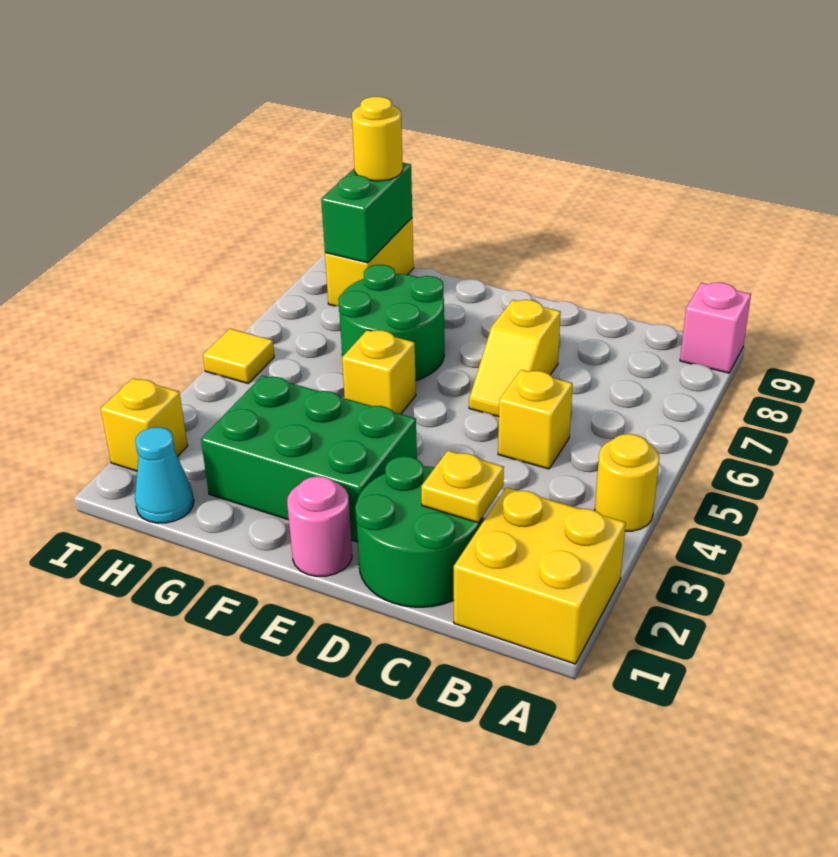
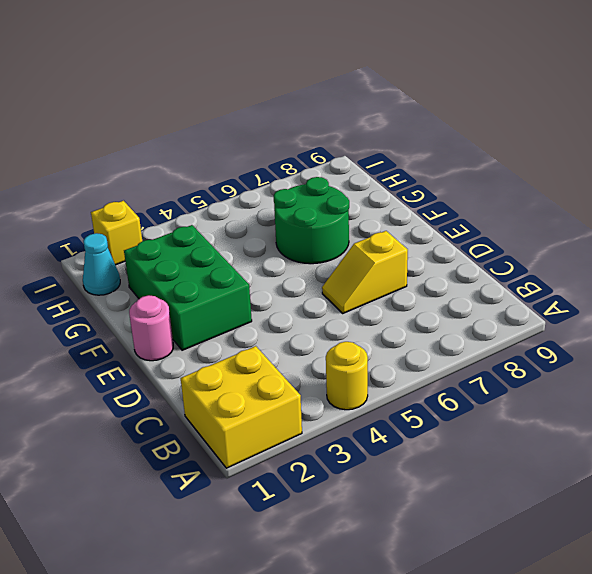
none -> pink brick A9 level 1
none -> green round brick C1:D2 level 1
none -> yellow brick C5 level 1

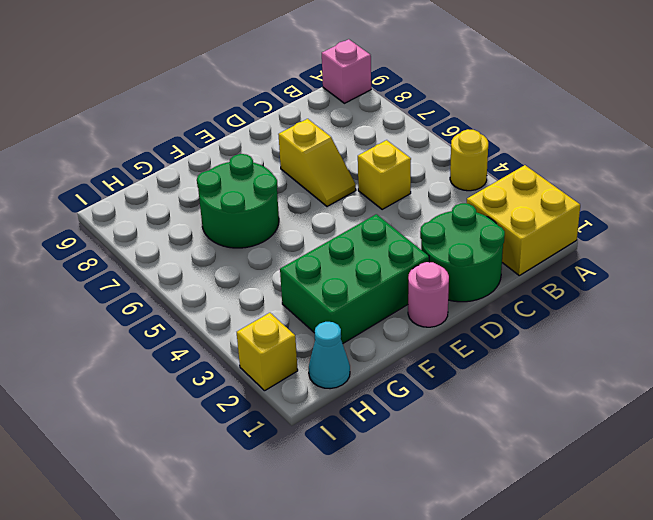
none -> yellow brick F5 level 1
none -> yellow brick H8:H9 level 1
none -> yellow tile I5 level 1

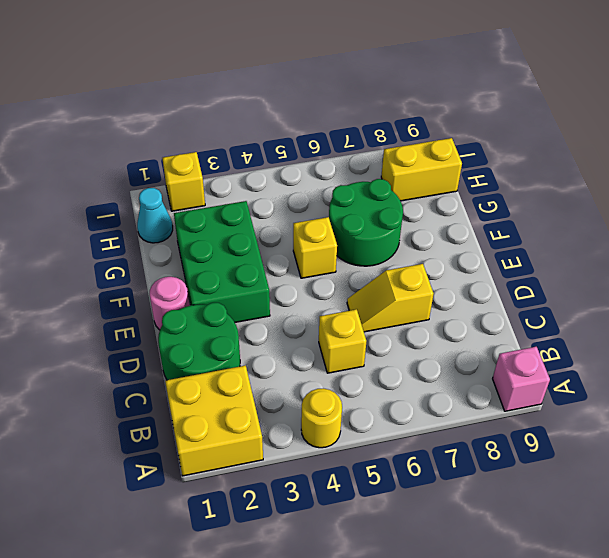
none -> yellow tile I5 level 1
none -> yellow plate C2 level 2
none -> green brick H8:H9 level 2

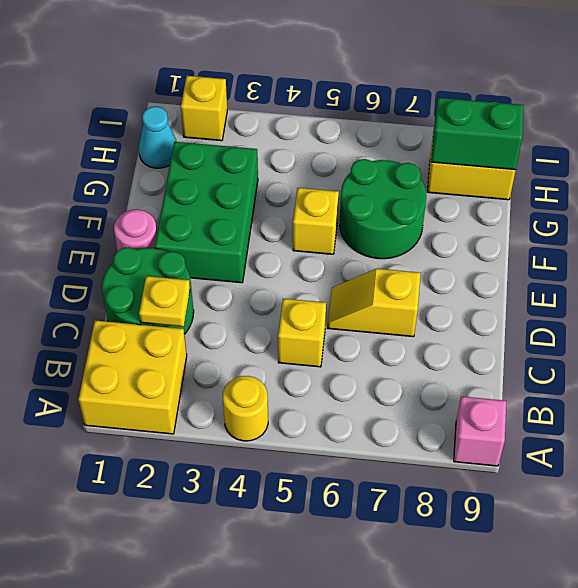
none -> yellow tile I5 level 1
none -> yellow round brick H9 level 3

